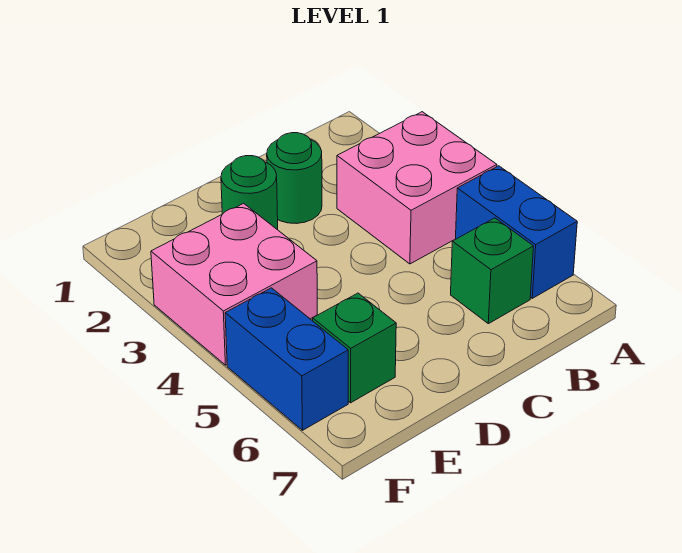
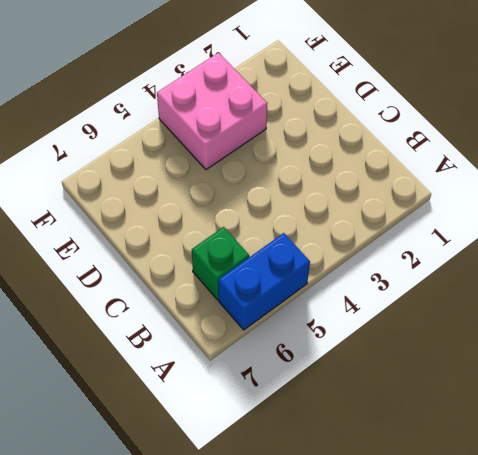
none -> pink brick A3:B4 level 1
none -> green round brick C2 level 1

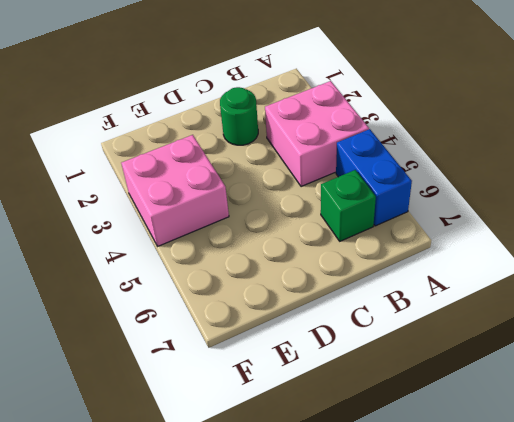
none -> green round brick D2 level 1
none -> green brick E6 level 1

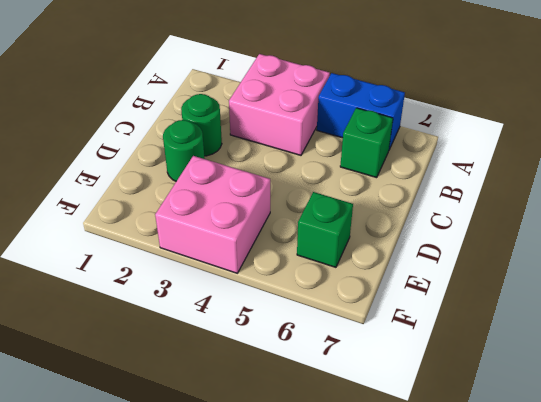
none -> blue brick F5:F6 level 1

